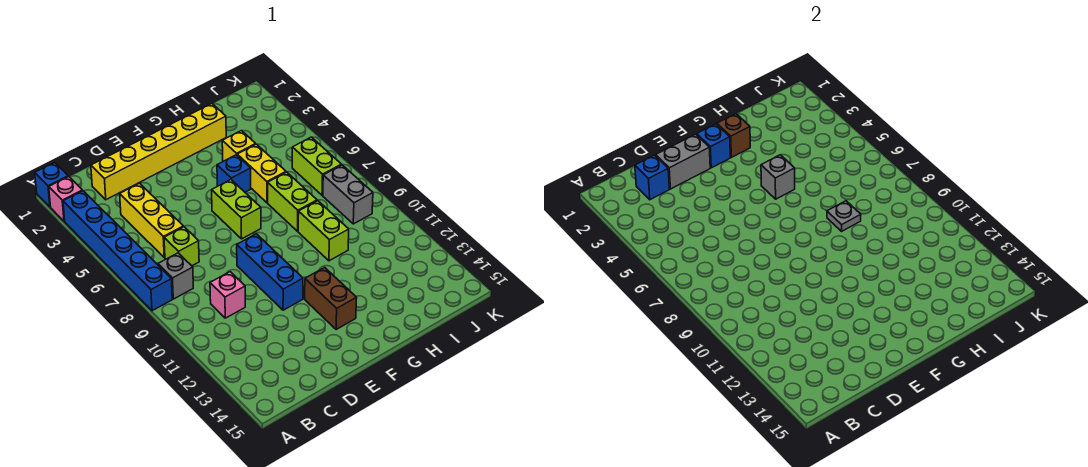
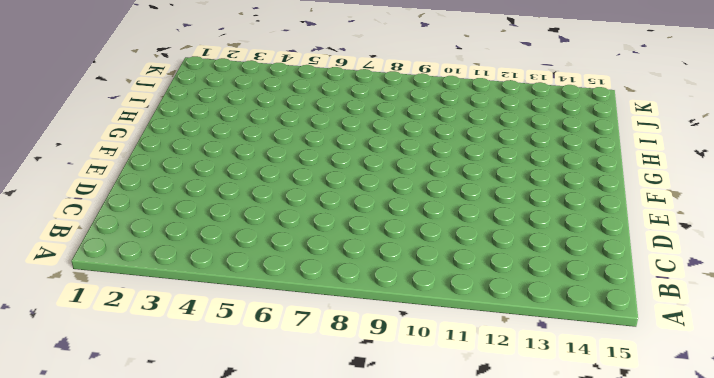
none -> blue brick A1 level 1
none -> pink brick A2 level 1
none -> blue brick A3:A8 level 1

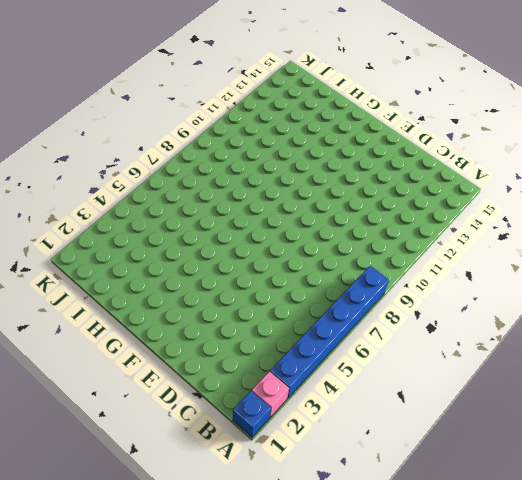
none -> grey brick B8 level 1
none -> yellow brick C2:H2 level 1
none -> yellow brick C4:C6 level 1

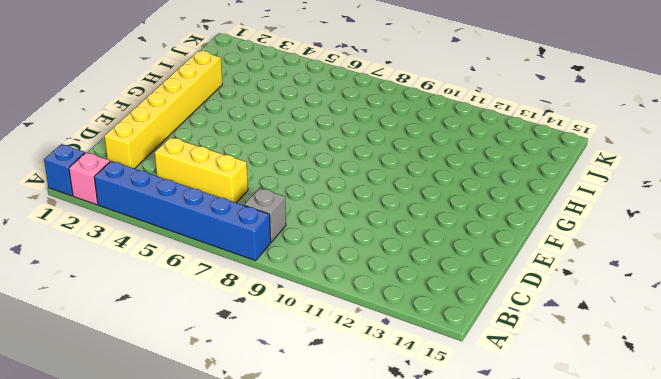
none -> lime brick C7 level 1
none -> pink brick C10 level 1
none -> blue brick E9:E11 level 1

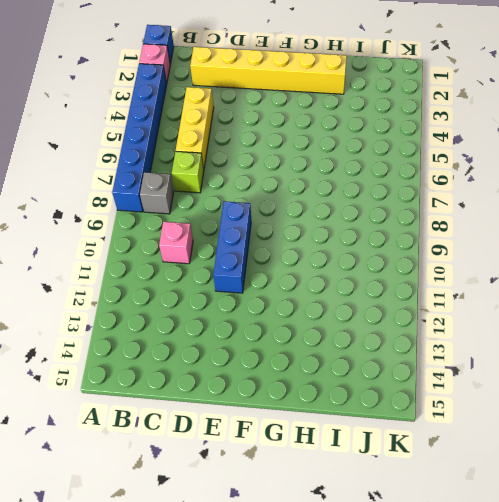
none -> lime brick F6:F7 level 1
none -> brown brick F12:F13 level 1
none -> blue brick G5 level 1

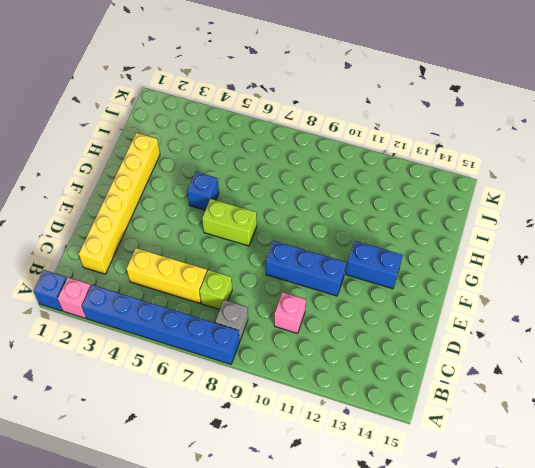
blue brick F12:F13 level 1 -> brown brick F12:F13 level 1
none -> yellow brick H4 level 1
none -> yellow brick H5:H6 level 1
none -> lime brick H7:H8 level 1

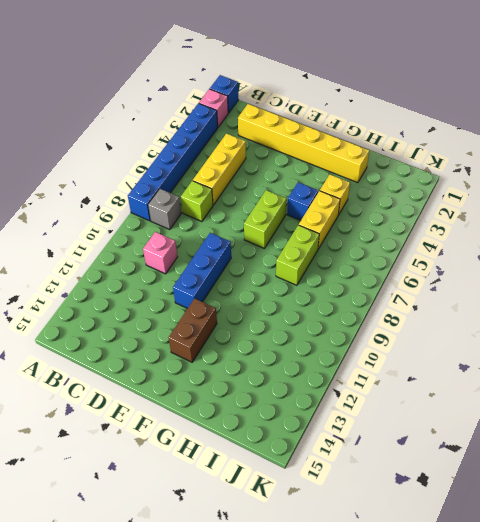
none -> lime brick H9:H10 level 1
none -> lime brick J6:J7 level 1
none -> grey brick J8:J9 level 1

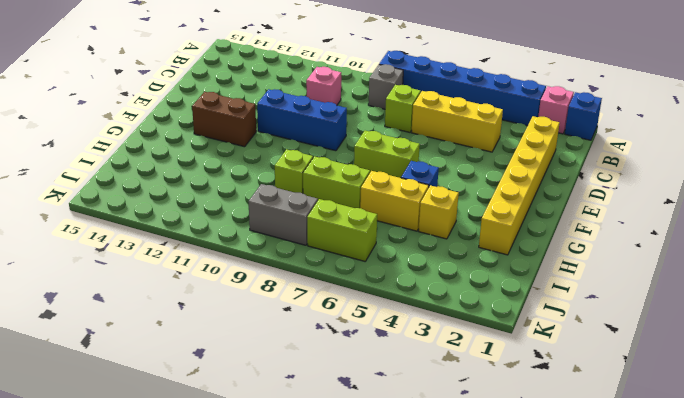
lime brick H9 level 1 -> lime brick H9:H10 level 1
none -> blue brick C2 level 2
none -> grey brick D2:E2 level 2
none -> blue brick F2 level 2

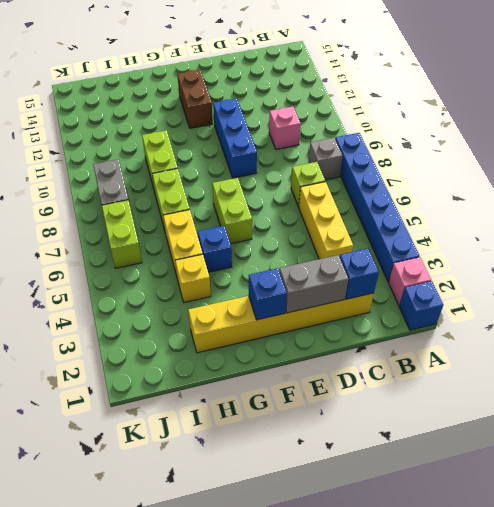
none -> brown brick G2 level 2
none -> grey brick G5 level 2
none -> grey plate H8 level 2

